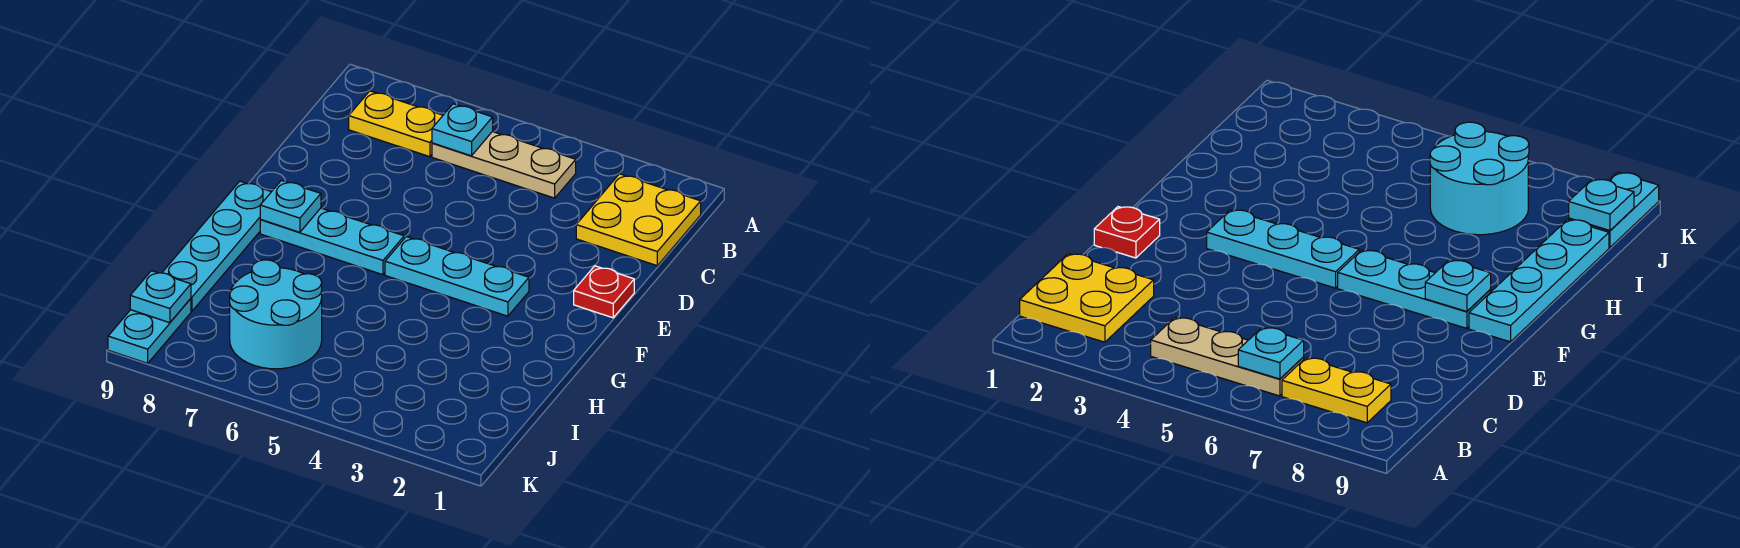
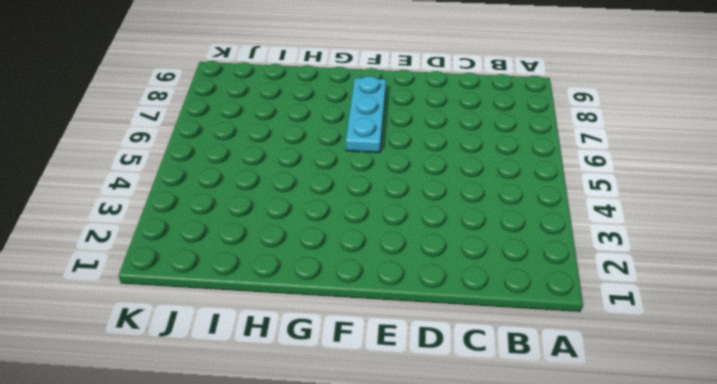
none -> yellow plate B1:C2 level 1
none -> tan plate B4:B6 level 1
none -> yellow plate B7:B8 level 1

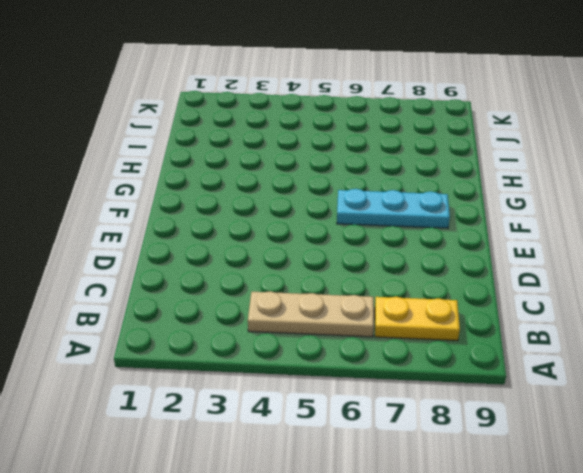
none -> yellow plate B1:C2 level 1
none -> red plate E1 level 1
none -> cyan plate F3:F5 level 1

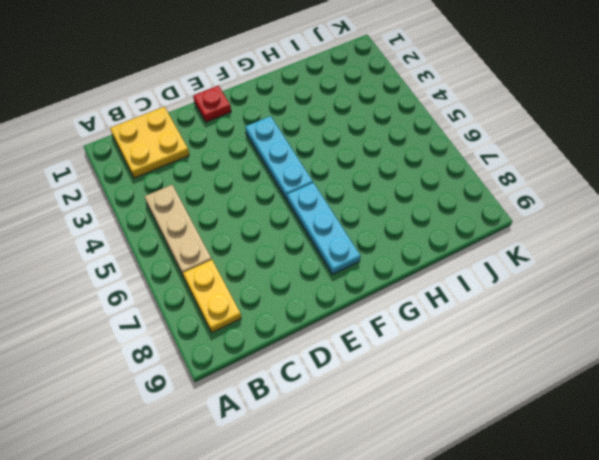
none -> cyan plate F9:I9 level 1
none -> cyan round brick I6:J7 level 1
none -> cyan plate J9:K9 level 1

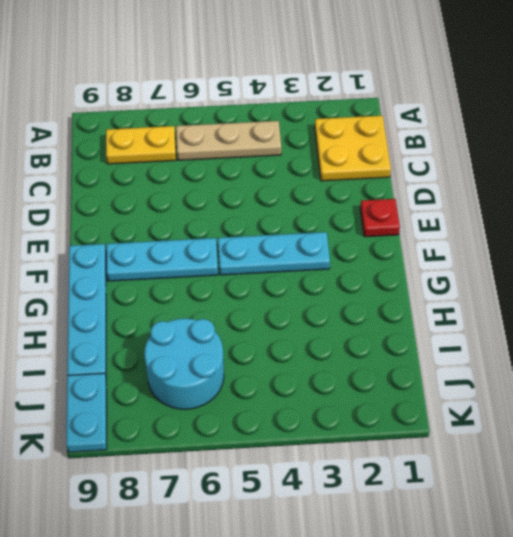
none -> cyan plate B6 level 2
none -> cyan plate F8 level 2
none -> cyan plate J9 level 2

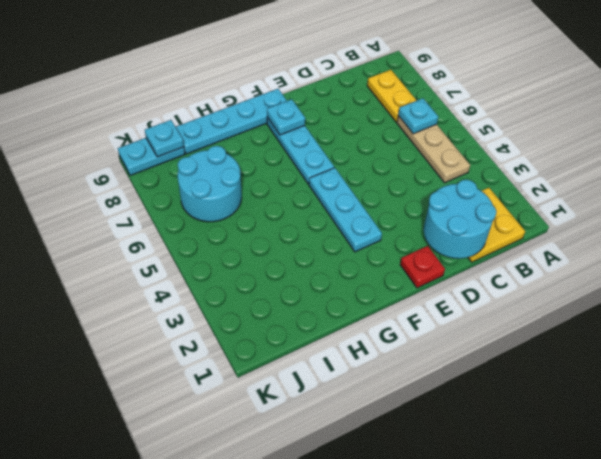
cyan round brick C1:D2 level 2 -> none

